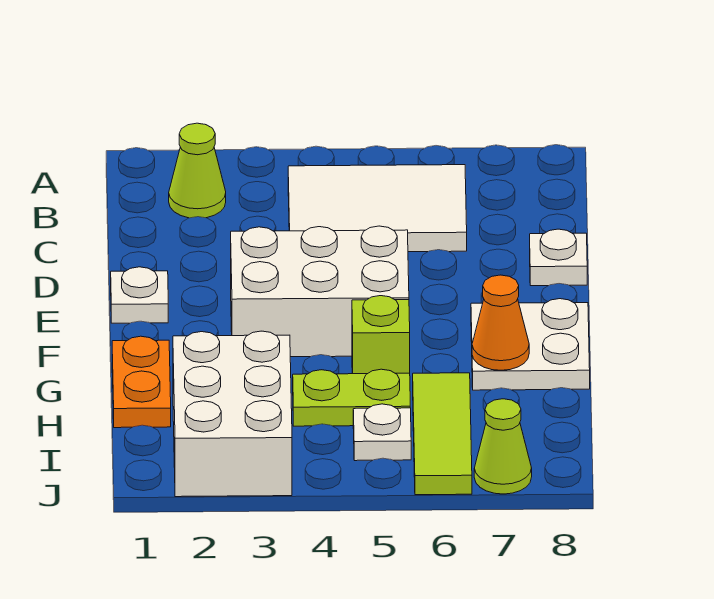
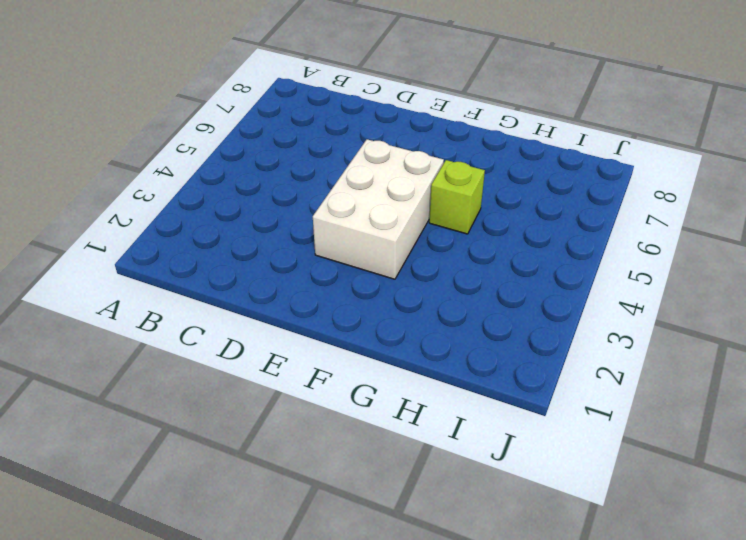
none -> lime cone B2 level 1
none -> white tile B4:C6 level 1
none -> white plate D8 level 1

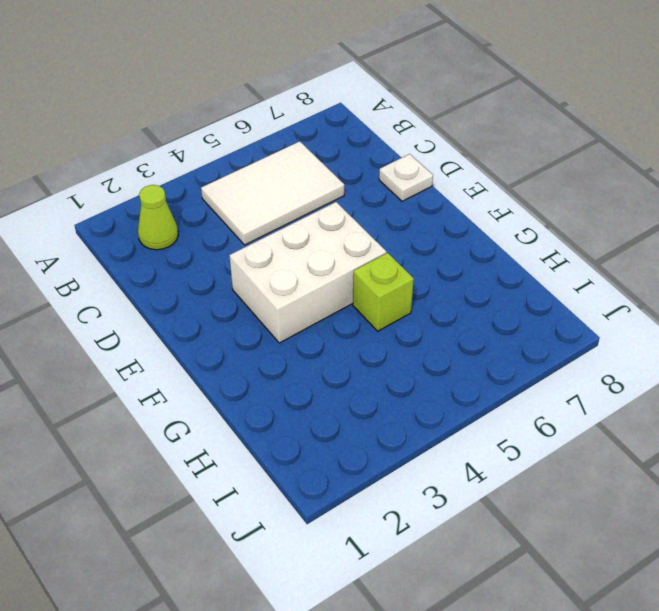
none -> white plate E1 level 1
none -> white plate F7:G8 level 1
none -> orange plate G1:H1 level 1

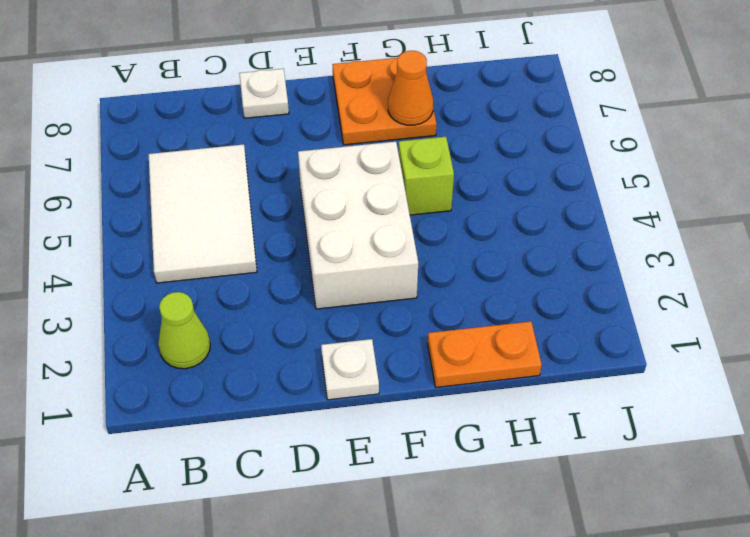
orange plate F7:G8 level 1 -> white plate F7:G8 level 1
none -> white brick H2:J3 level 1
none -> lime plate H4:H5 level 1
none -> lime tile H6:J6 level 1

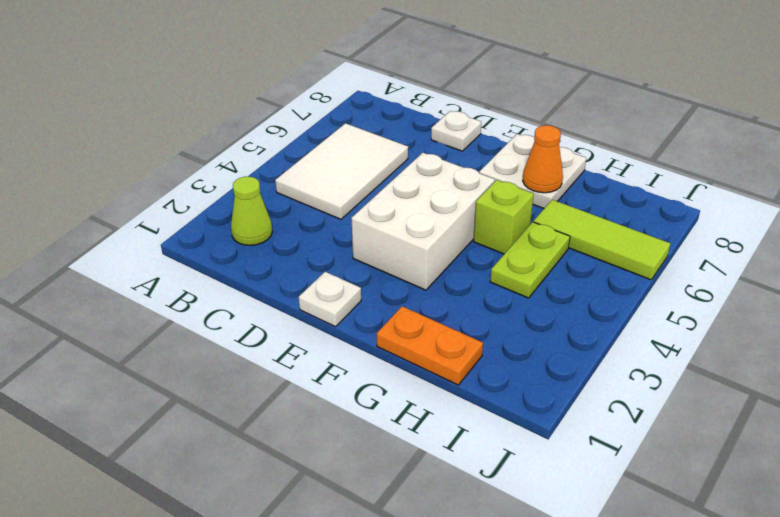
none -> white brick H2:J3 level 1
none -> white plate I5 level 1
none -> lime cone J7 level 1

